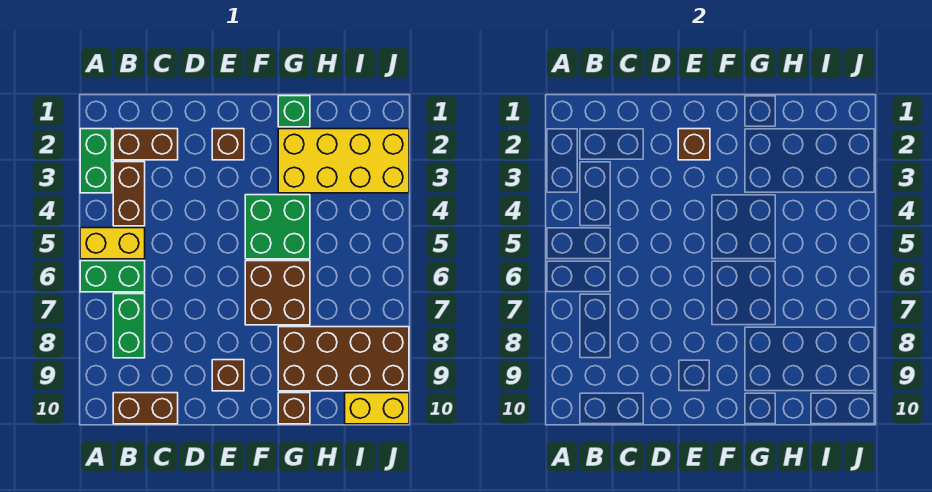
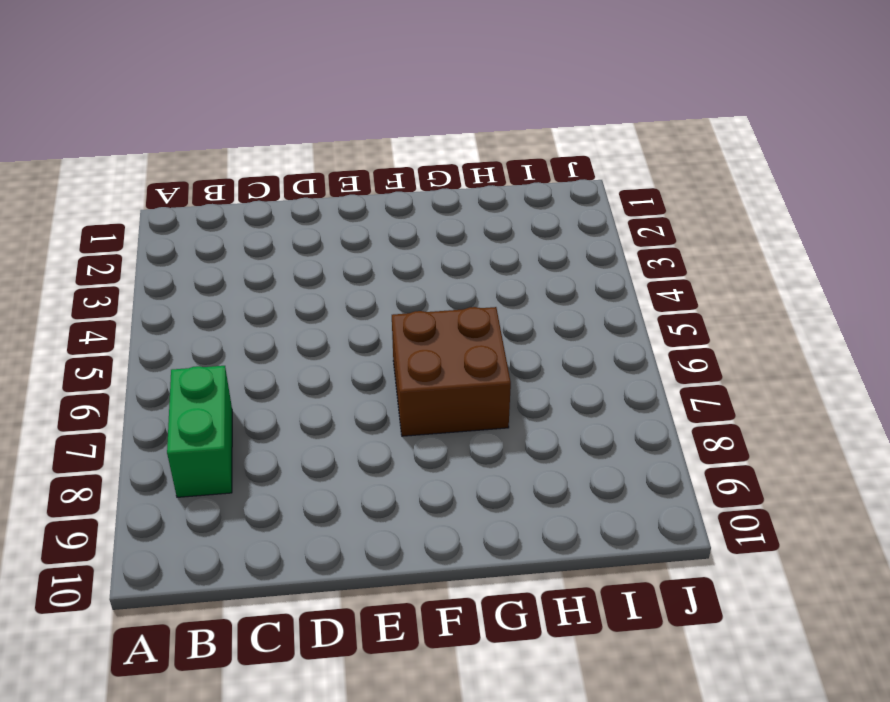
none -> green brick A2:A3 level 1
none -> yellow brick A5:B5 level 1
none -> green brick A6:B6 level 1

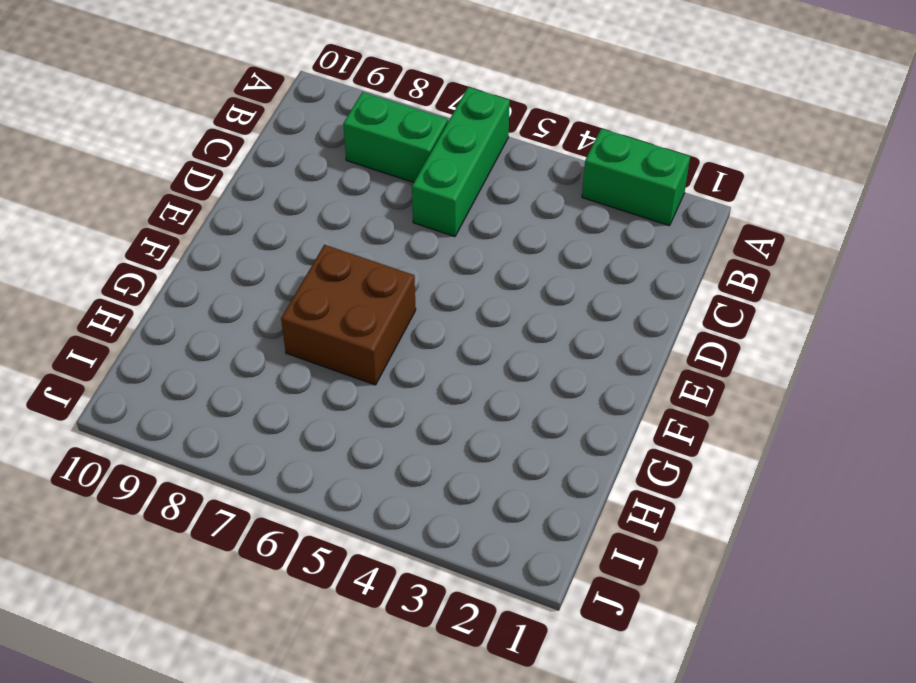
green brick A6:C6 level 1 -> green brick A6:B6 level 1
none -> yellow brick A5:B5 level 1
none -> brown brick B2:C2 level 1
none -> brown brick B3:B4 level 1

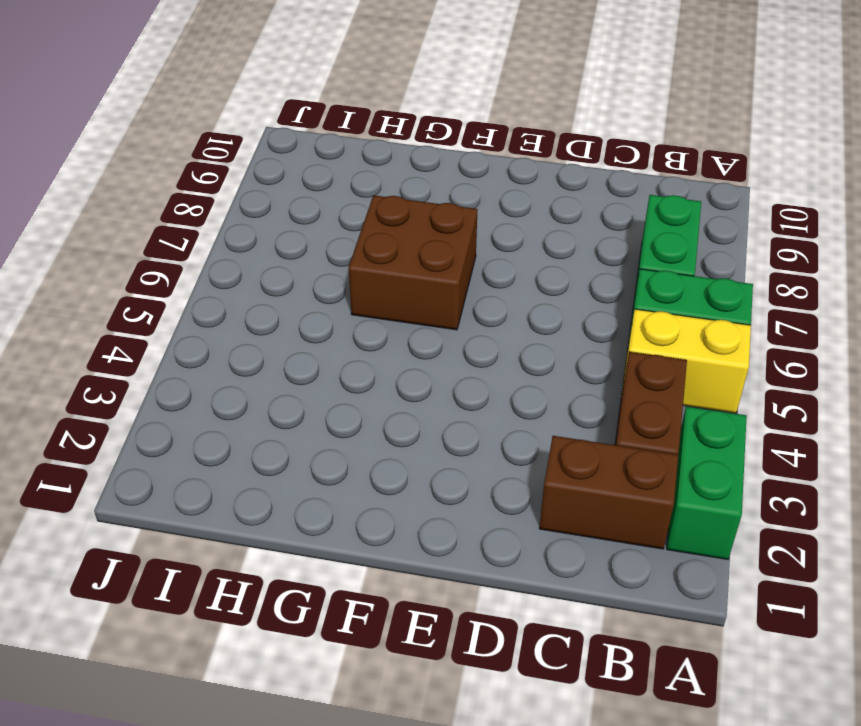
none -> brown brick B10:C10 level 1
none -> brown brick E2 level 1
none -> brown brick E9 level 1

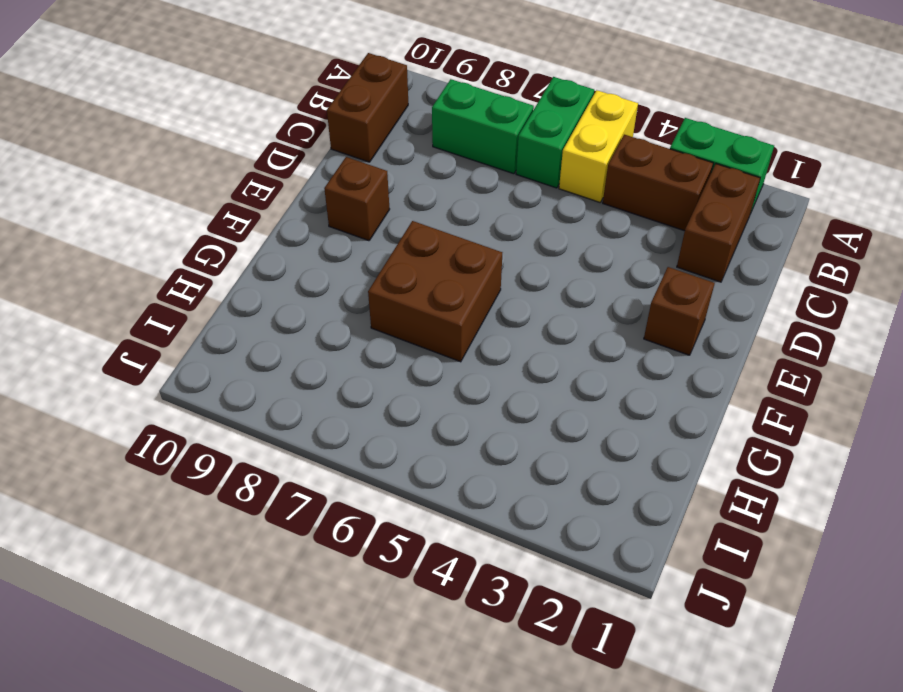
none -> green brick F4:G5 level 1
none -> green brick G1 level 1
none -> yellow brick G2:J3 level 1

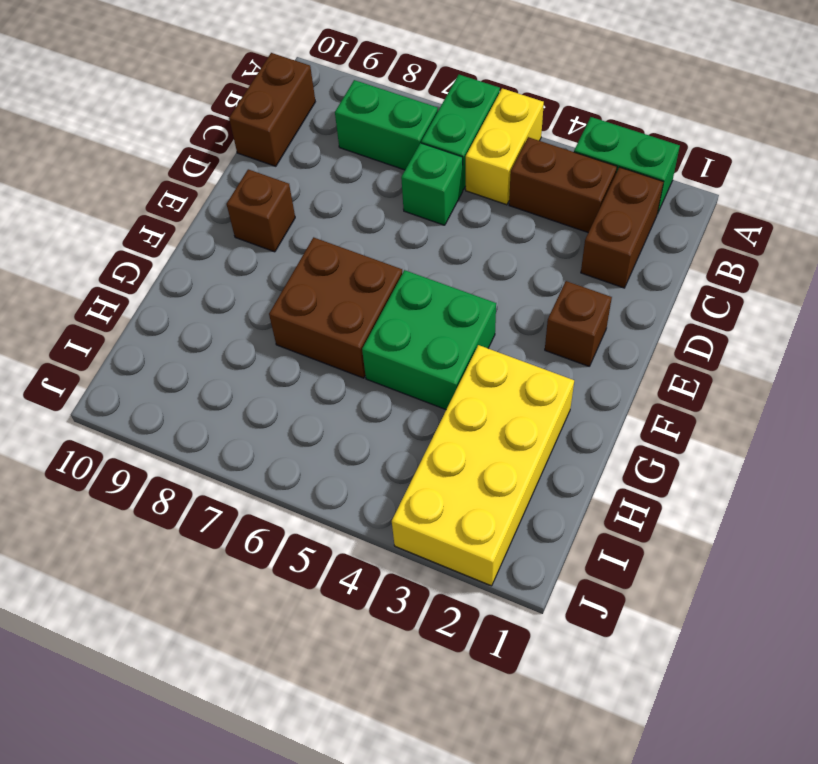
green brick C6 level 1 -> green brick G1 level 1
none -> brown brick G8:J9 level 1
none -> brown brick G10 level 1
none -> yellow brick I10:J10 level 1

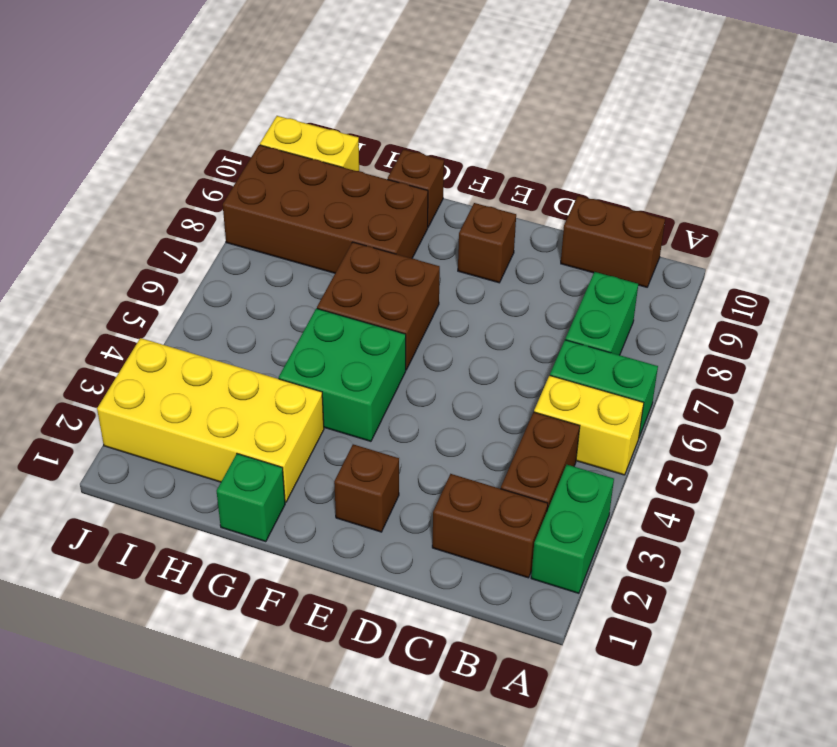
none -> brown brick E2 level 2

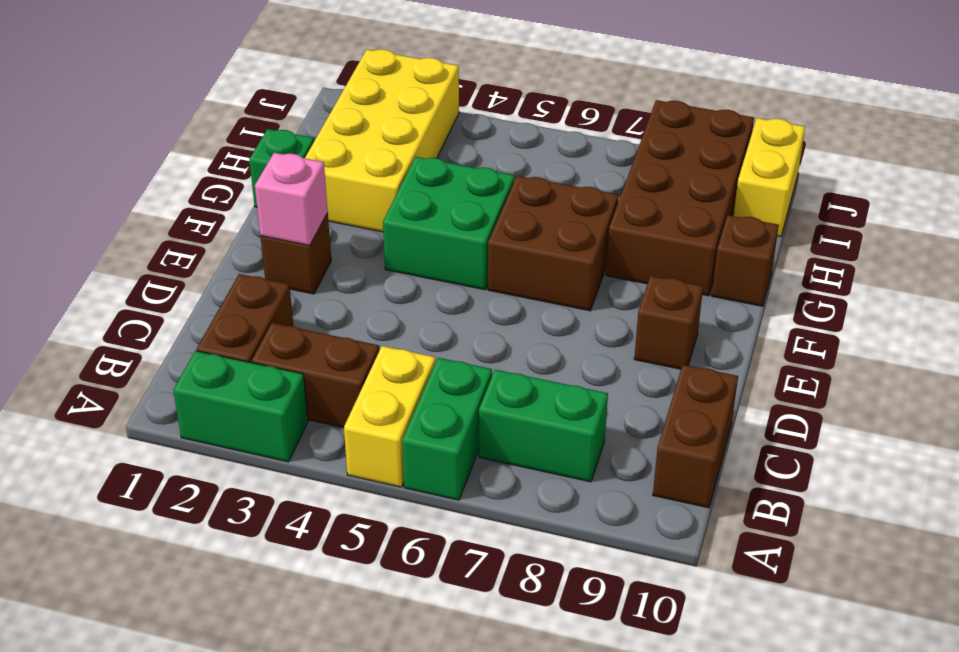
pink brick E2 level 2 -> brown brick E2 level 2

